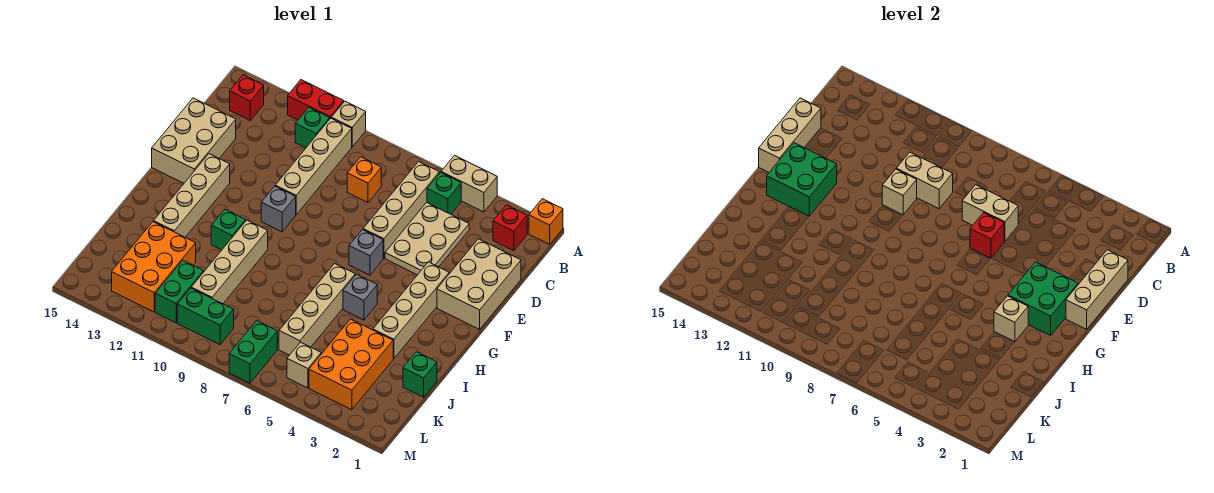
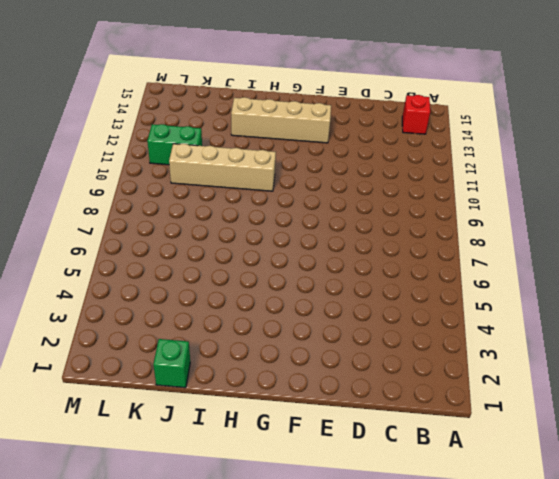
none -> orange brick A1 level 1
none -> tan brick A4:A5 level 1
none -> tan brick A10 level 1
none -> red brick A11:A12 level 1

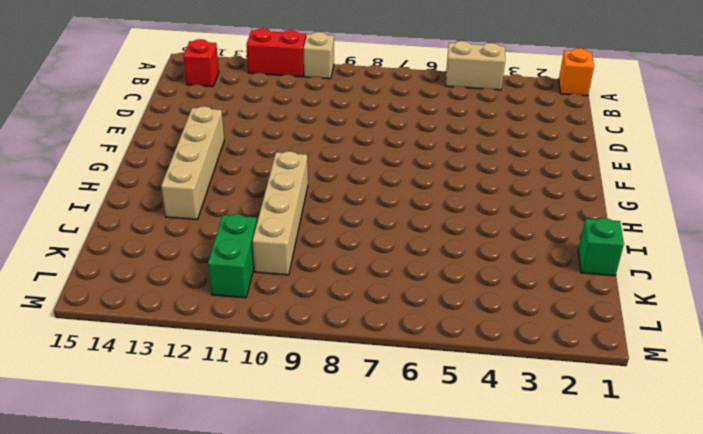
none -> red brick B2 level 1
none -> green brick B5 level 1
none -> tan brick B6:E6 level 1
none -> tan brick B10:E10 level 1

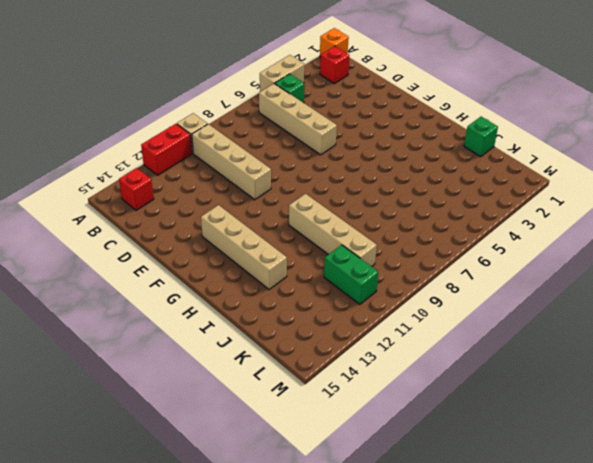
none -> green brick B11 level 1
none -> tan plate C4:E5 level 1
none -> orange brick C8 level 1
none -> tan brick D1:F2 level 1

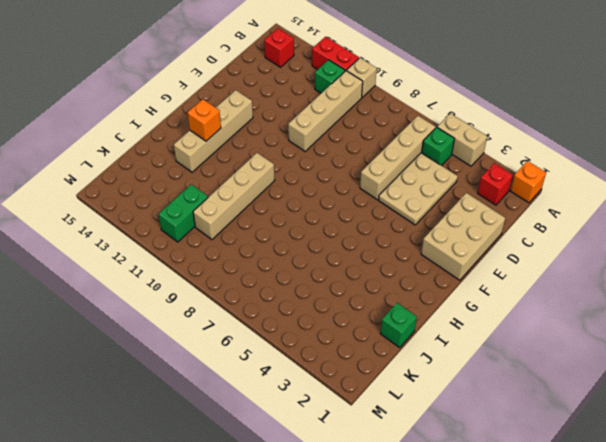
orange brick H13 level 2 -> orange brick C8 level 1
none -> tan brick D14:F15 level 1
none -> tan brick F3:I3 level 1
none -> grey brick F6 level 1
none -> grey brick F10 level 1

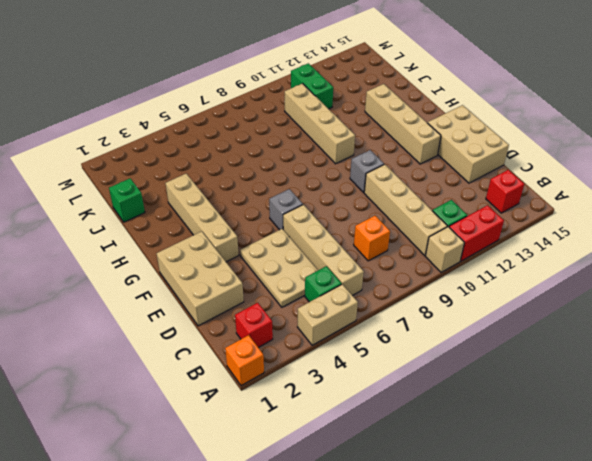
none -> grey brick H5 level 1
none -> tan brick H6:K6 level 1
none -> green brick H11 level 1
none -> orange brick J3:L4 level 1

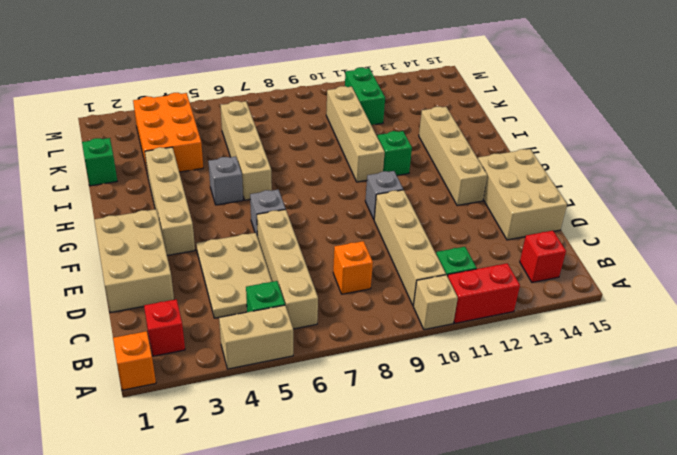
none -> orange brick J12:L13 level 1
none -> tan brick L5 level 1
none -> green brick L7:M7 level 1
none -> green brick L9:L10 level 1

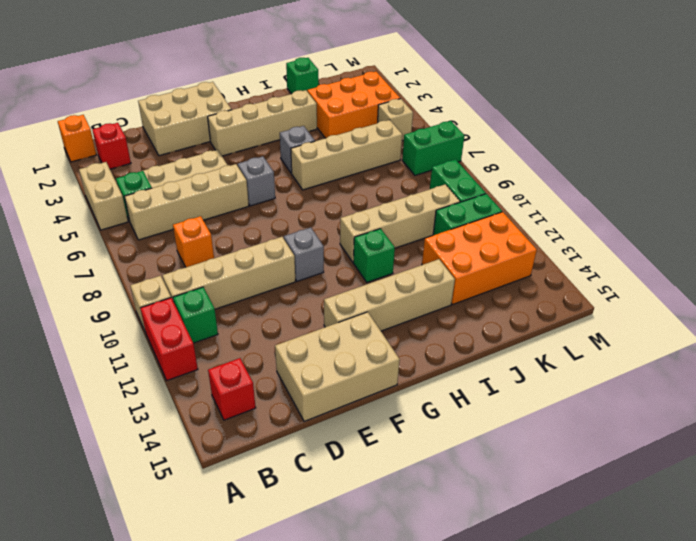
none -> tan brick D1:F1 level 2
none -> tan brick D6:D7 level 2
none -> tan brick D9:D10 level 2
none -> tan brick D15:F15 level 2

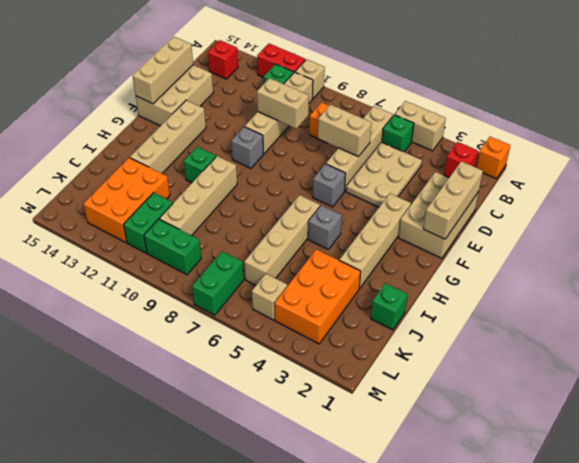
none -> red brick E6 level 2
none -> tan brick E10 level 2
none -> green brick F2:G3 level 2
none -> green brick F13:G14 level 2

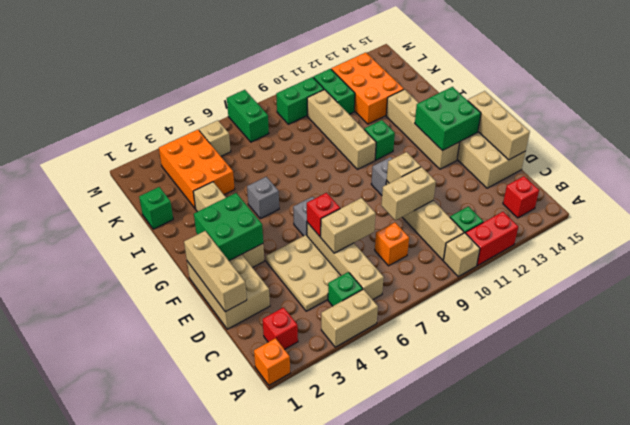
none -> tan brick H6:K6 level 1
none -> tan brick H3 level 2

